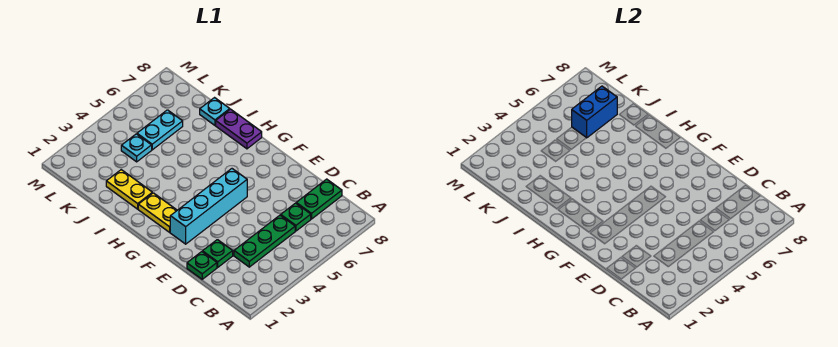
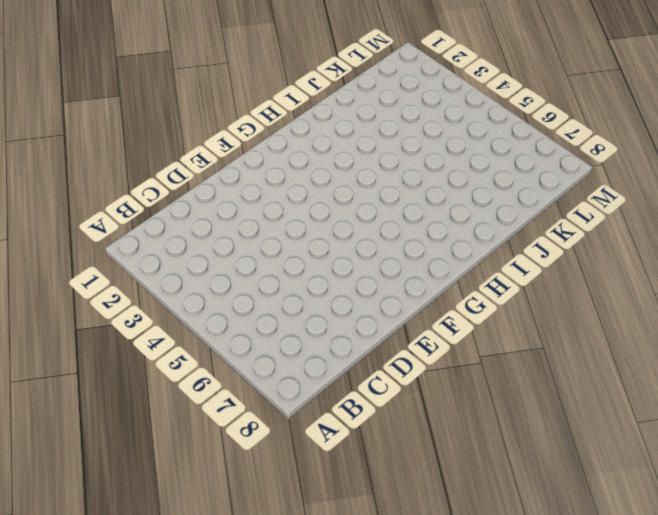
none -> green plate C3:C5 level 1
none -> green plate C6 level 1
none -> green plate C7:C8 level 1

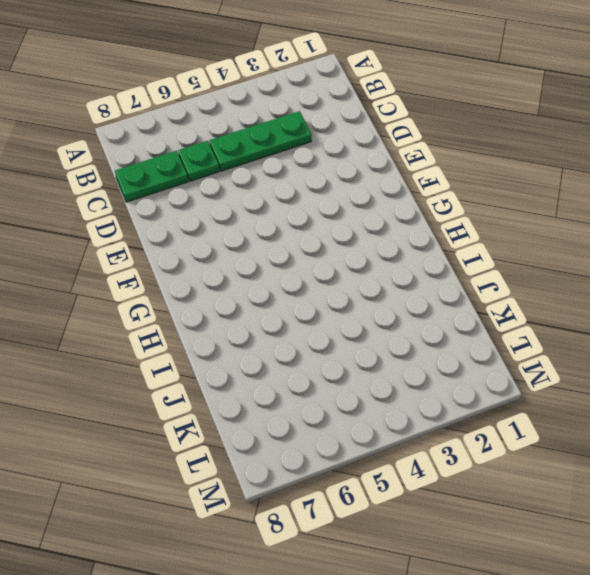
none -> green plate D1 level 1
none -> green plate D2 level 1
none -> cyan brick F2:F5 level 1

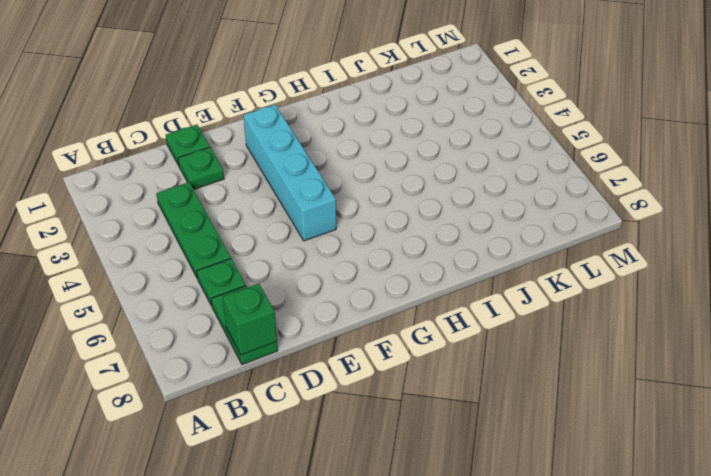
green brick C8 level 2 -> none
none -> yellow plate G2:H2 level 1
none -> purple plate H8:I8 level 1
none -> yellow plate I2:J2 level 1

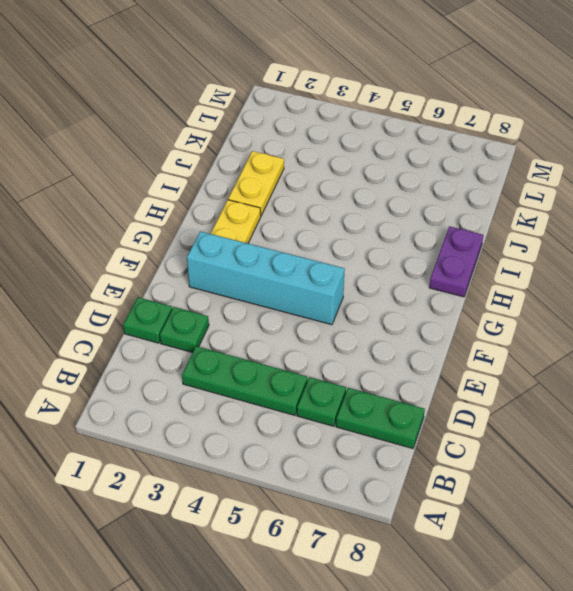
none -> cyan plate J8 level 1
none -> cyan plate K4 level 1
none -> cyan plate K5:K6 level 1

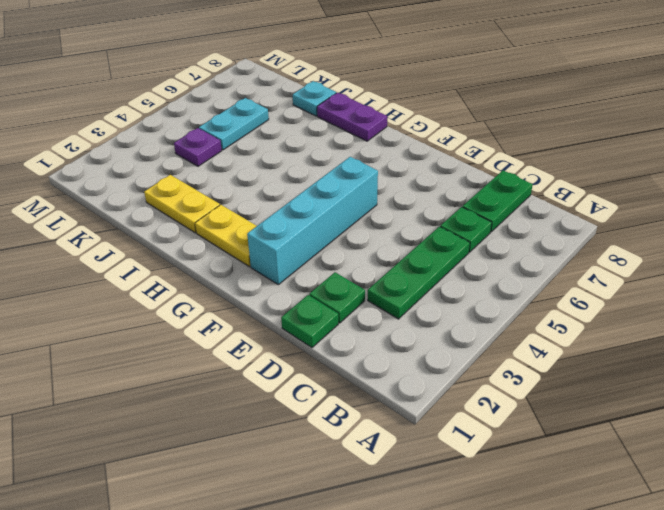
purple plate K4 level 1 -> cyan plate K4 level 1
none -> blue brick K6:K7 level 2

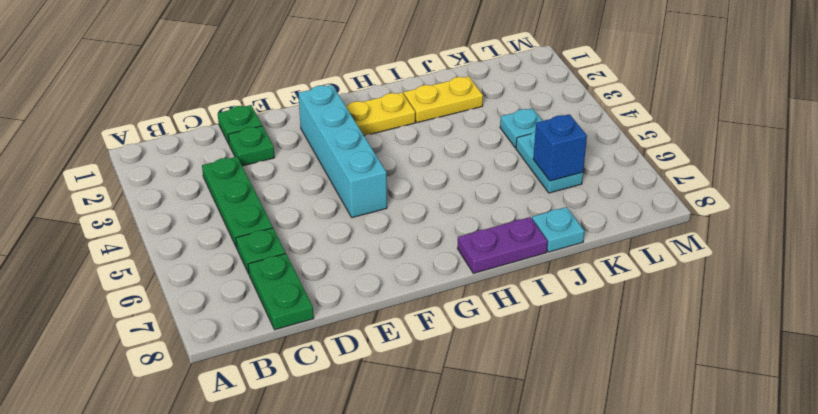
blue brick K6 level 2 -> blue brick K6:K7 level 2

